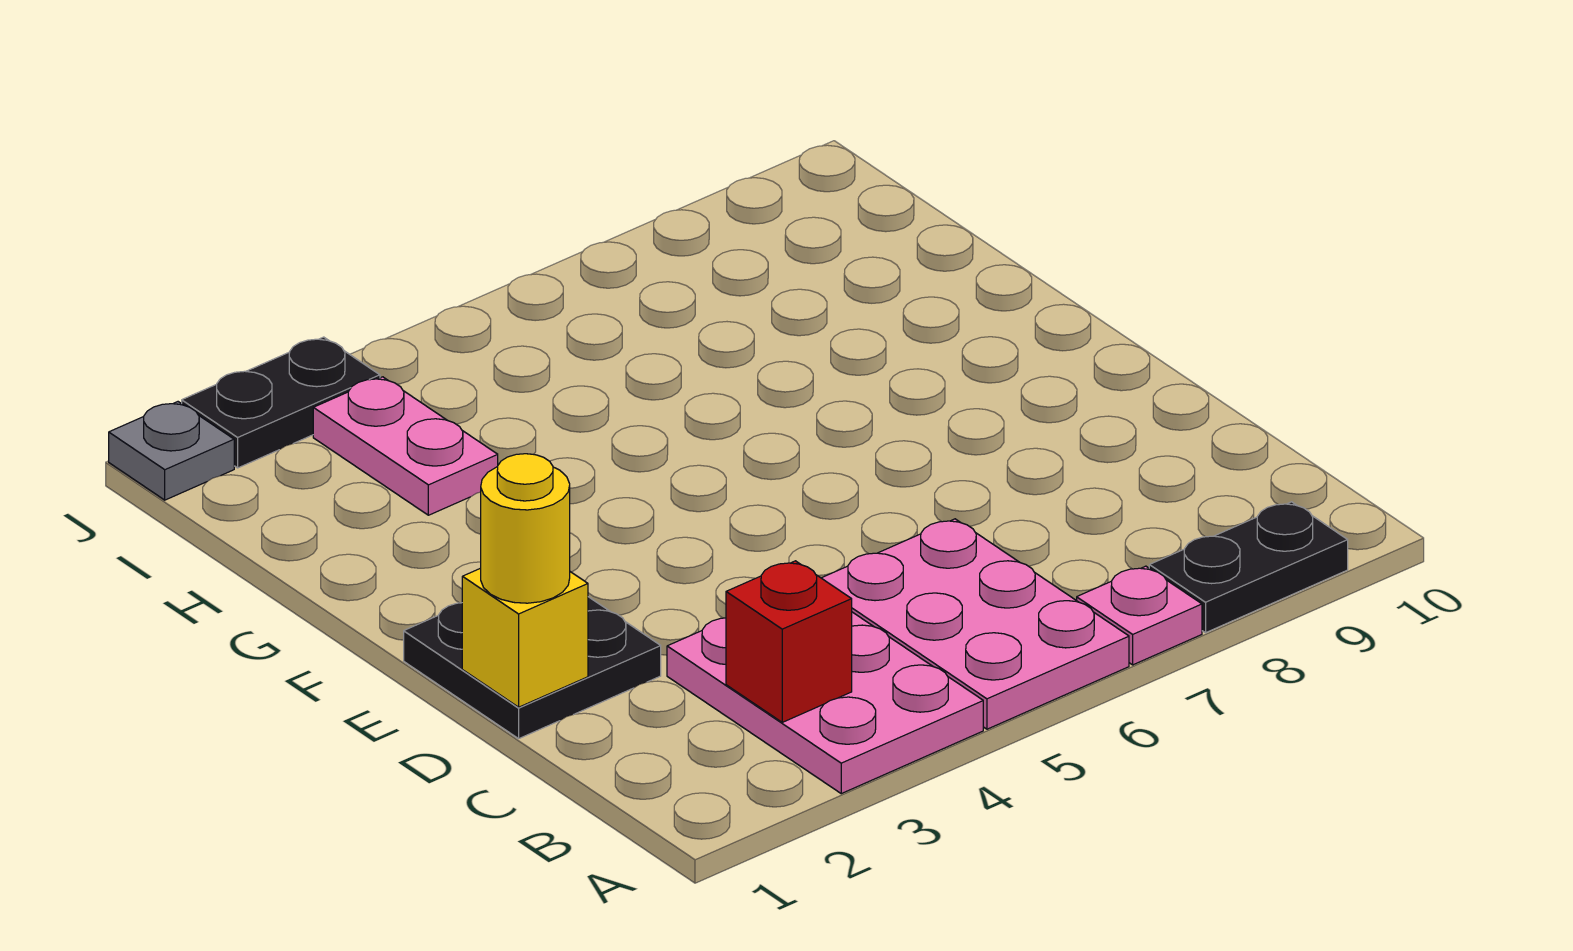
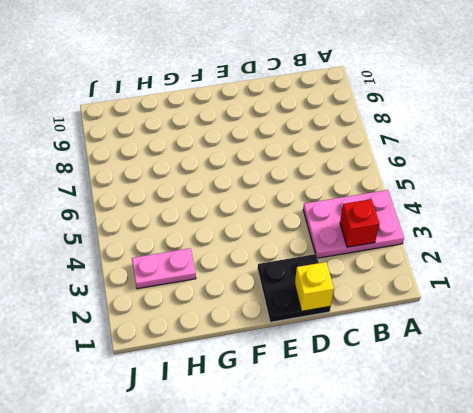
none -> pink plate A5:C6 level 1
none -> pink plate A7 level 1

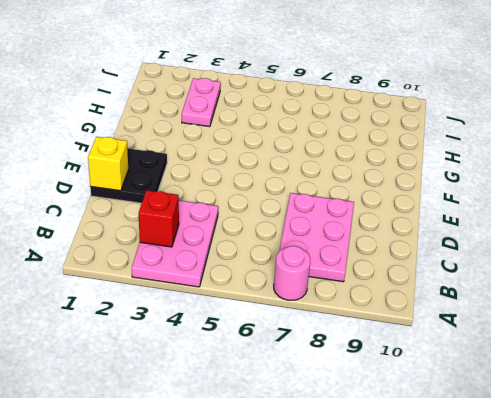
pink round brick A7 level 1 -> pink plate A7 level 1
pink plate B7:D8 level 1 -> pink plate A5:C6 level 1
none -> black plate A8:A9 level 1
none -> grey plate J1 level 1

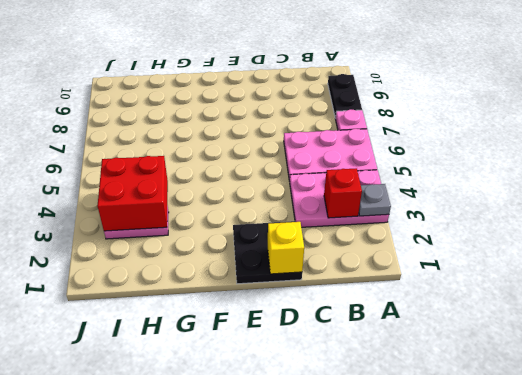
grey plate A3 level 2 -> grey plate J1 level 1
red brick H3:I4 level 2 -> none
none -> black plate J2:J3 level 1
none -> yellow round brick D1 level 3

